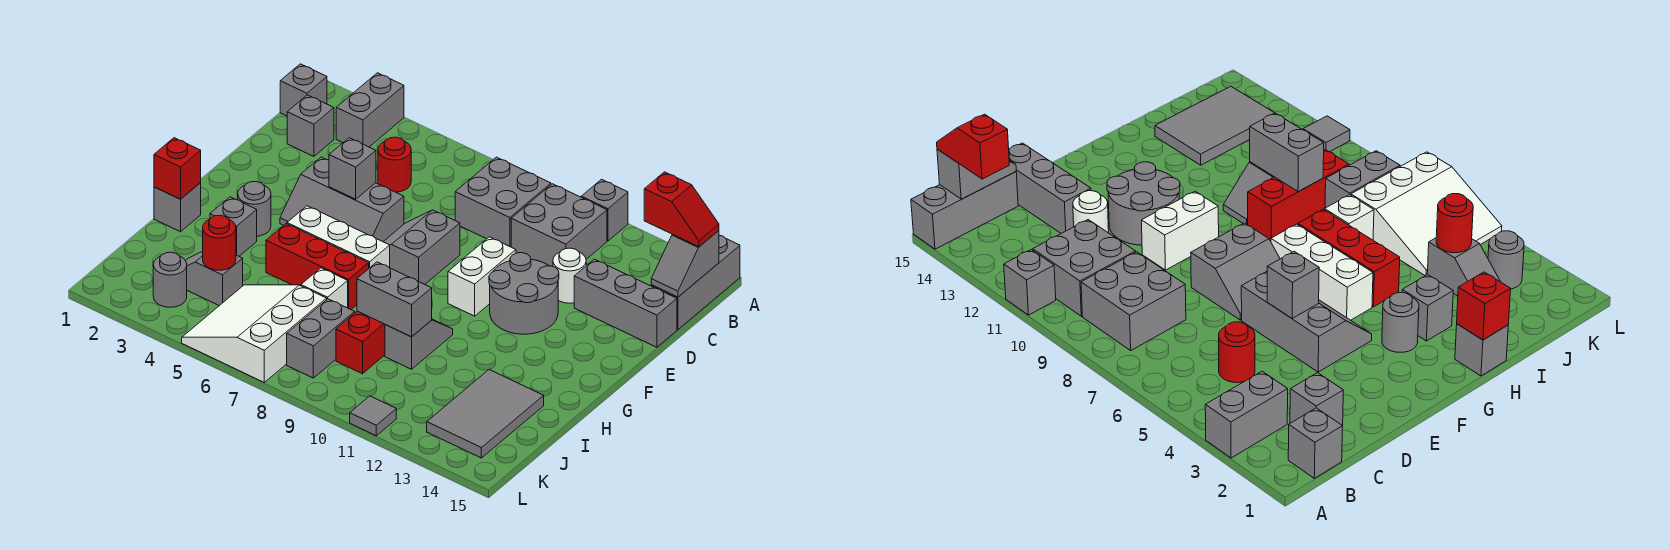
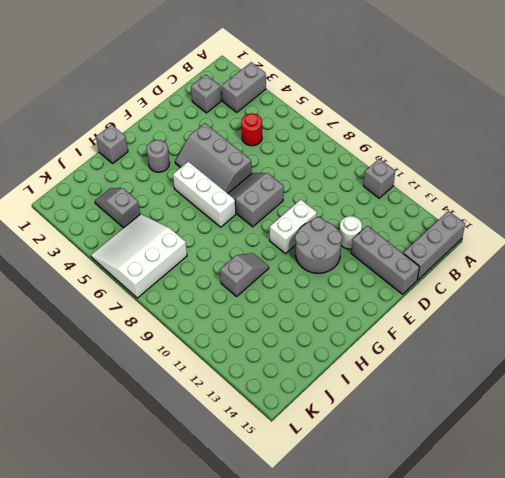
none -> grey brick B1 level 1
none -> grey brick B8:C9 level 1
none -> grey brick B10:C11 level 1
none -> grey brick H3 level 1

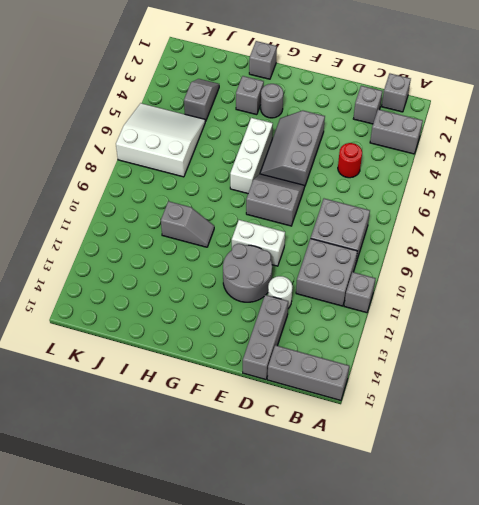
none -> red brick H5:H7 level 1
none -> red brick H9:J9 level 1
none -> white brick I7 level 1
none -> grey tile I13:K14 level 1

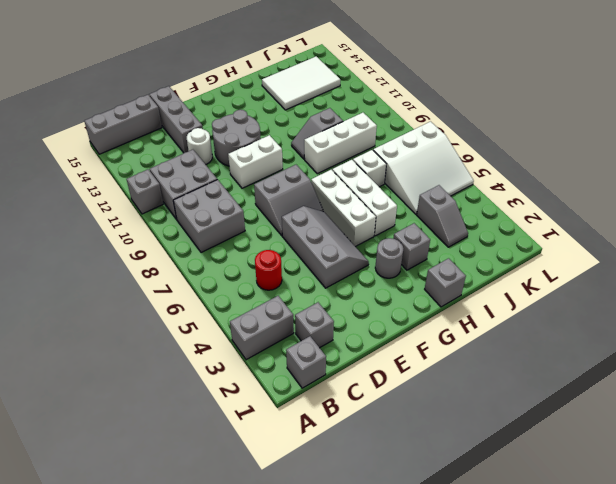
white brick H5:H7 level 1 -> red brick H5:H7 level 1
white brick H9:J9 level 1 -> red brick H9:J9 level 1
white tile I13:K14 level 1 -> grey tile I13:K14 level 1
none -> grey brick J8:K8 level 1
none -> grey round brick K3 level 1
none -> grey tile L11 level 1
none -> grey slope B15:C15 level 2 top B

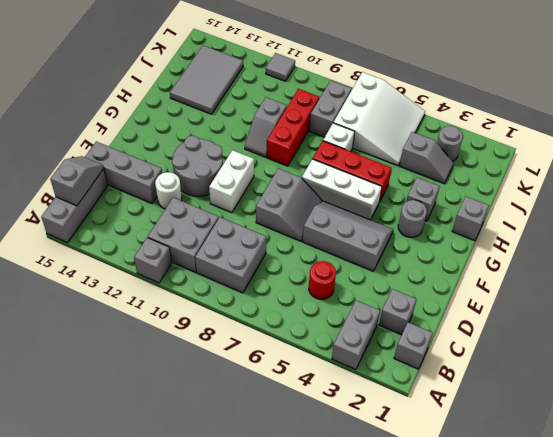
none -> grey brick E5 level 2
none -> red brick H1 level 2
none -> grey brick I9:I10 level 2
none -> red round brick J4 level 2

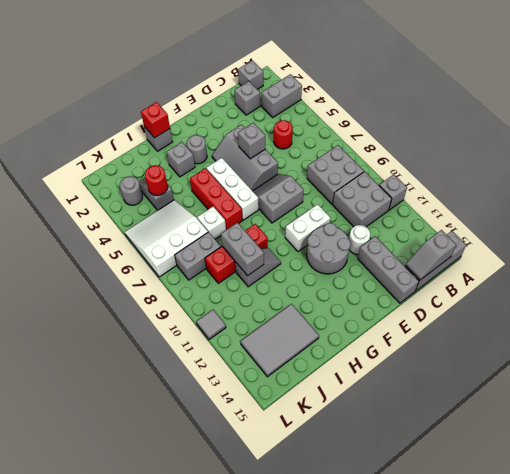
none -> red slope B14:B15 level 3 top 14

